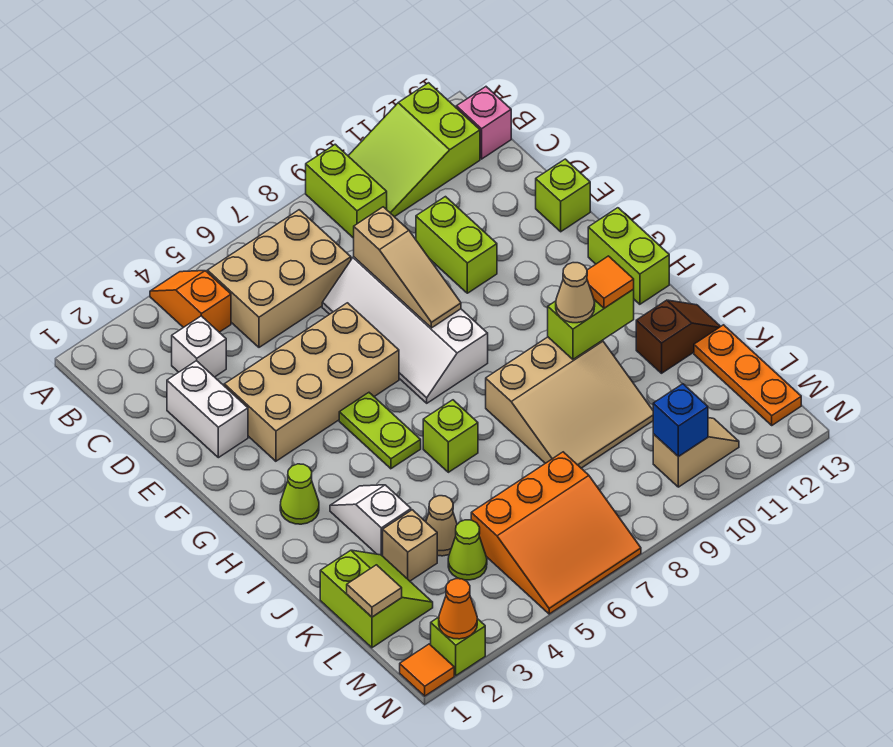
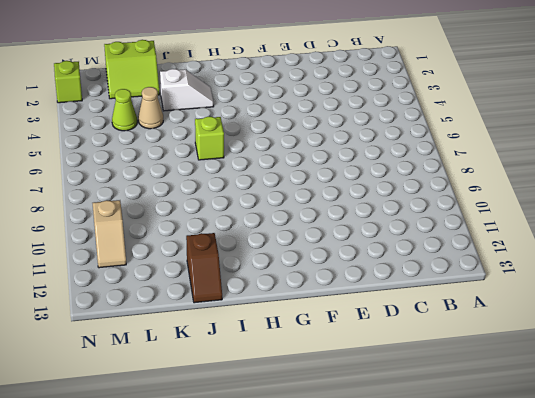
none -> orange slope A4:B4 level 1 top B
none -> lime brick A9:B9 level 1
none -> lime slope A10:B12 level 1 top 12
none -> tan brick B5:C7 level 1

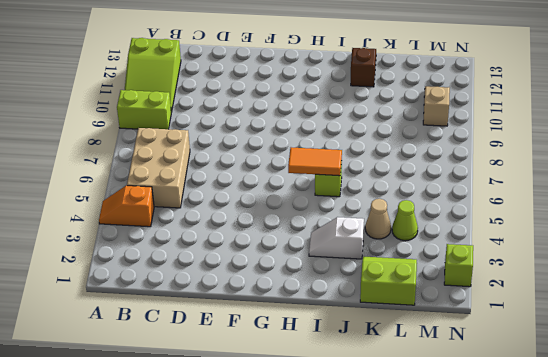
orange tile H6:I6 level 2 -> none
none -> pink brick B13 level 1
none -> white brick C3 level 1
none -> white brick D2:E2 level 1
none -> white slope D7:G8 level 1 top 8

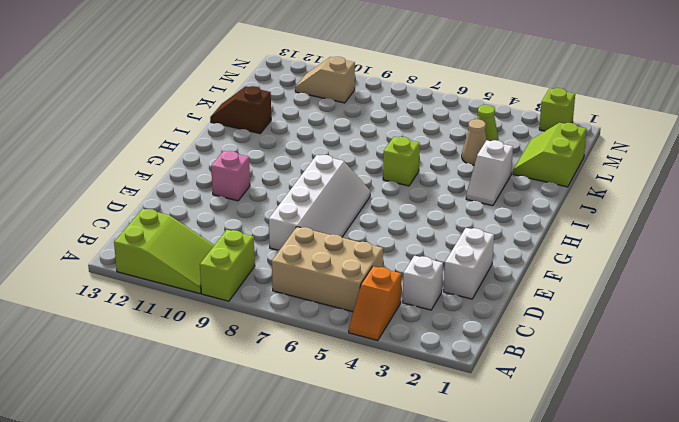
pink brick F11 level 1 -> pink brick B13 level 1
none -> lime brick D10:E10 level 1
none -> tan brick E3:F6 level 1
none -> lime brick E13 level 1
none -> lime plate G5:H5 level 1

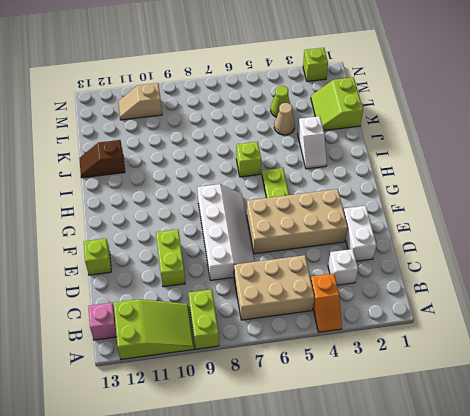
none -> lime brick G13:H13 level 1
none -> lime cone H2 level 1
none -> tan slope I8:K10 level 1 top I
none -> tan brick K3 level 1

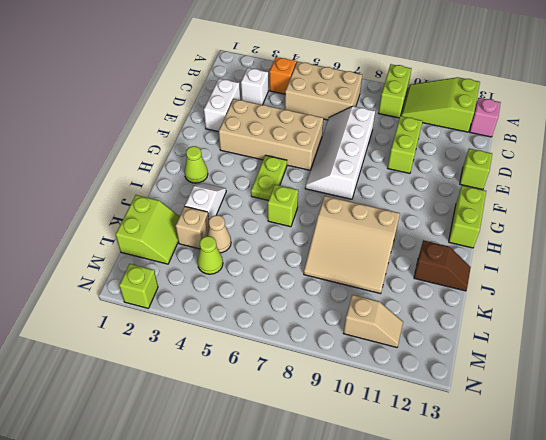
none -> orange plate K13:M13 level 1
none -> orange slope L5:N7 level 1 top L
none -> orange tile N1 level 1
none -> tan slope D8:F8 level 2 top D

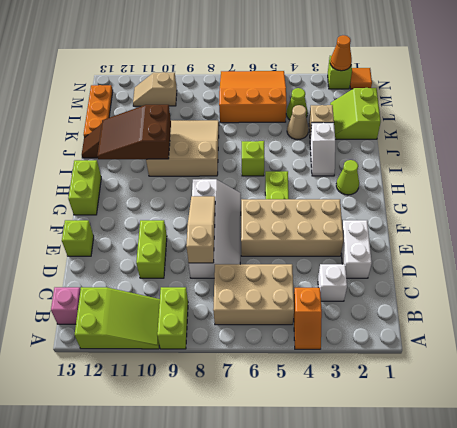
brown slope I10:J12 level 2 top 10 -> lime brick I10:I11 level 2
none -> tan tile L1 level 2
none -> blue brick M10 level 2
none -> tan cone I10 level 3
none -> orange tile I11 level 3

